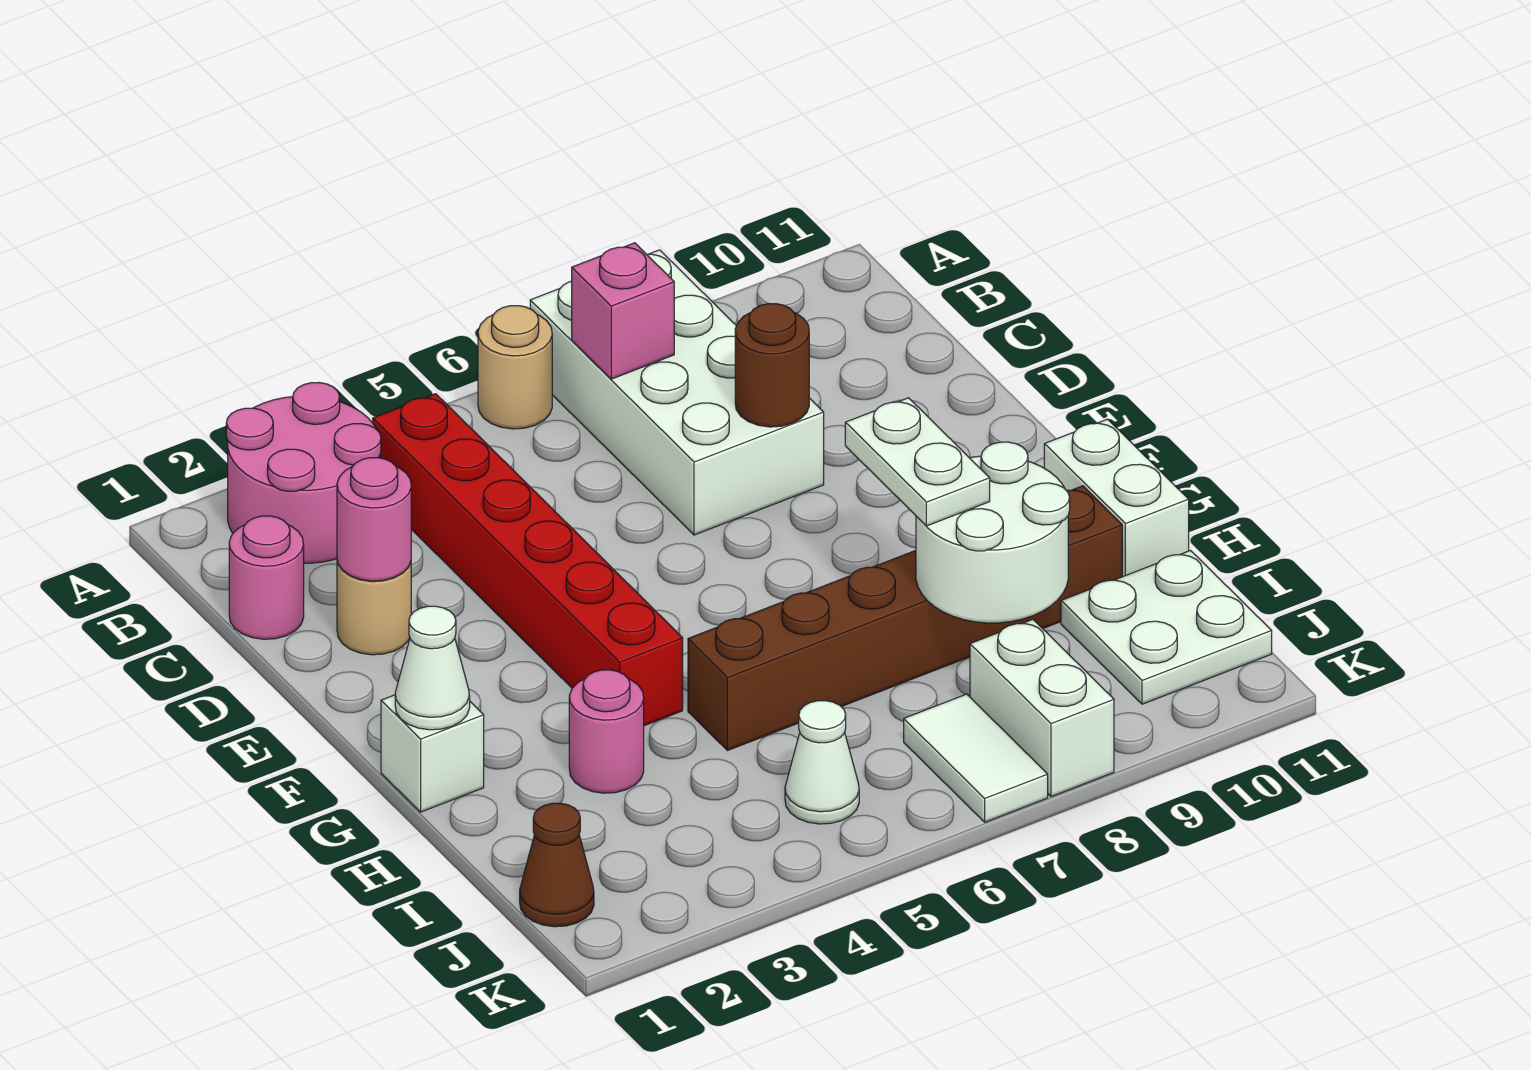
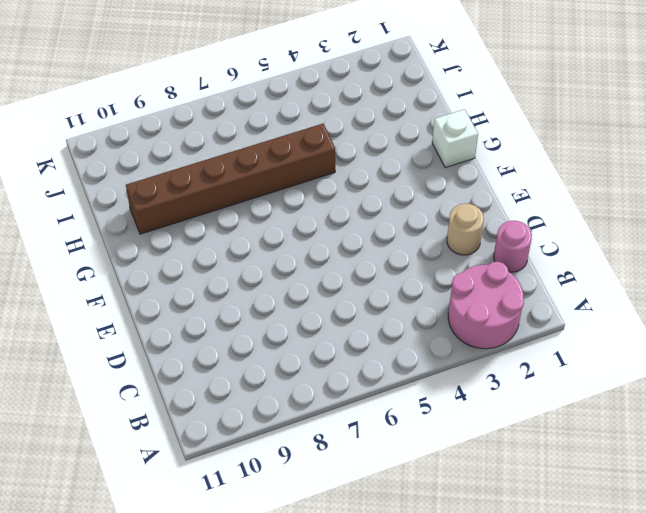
none -> tan round brick A6 level 1
none -> white brick A7:D8 level 1
none -> red brick B4:G4 level 1

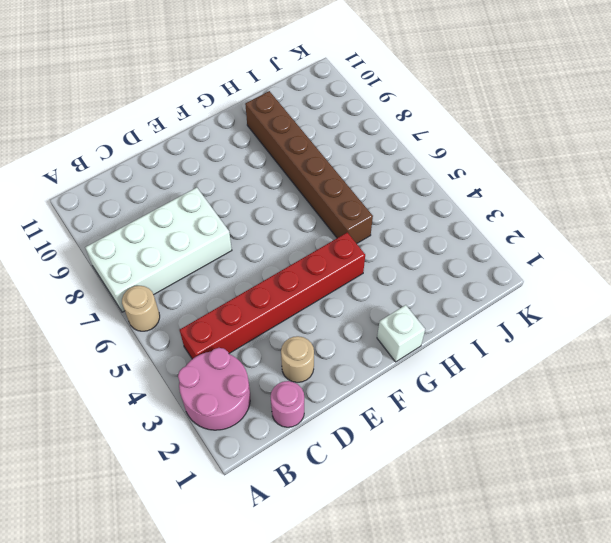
none -> white brick G11:H11 level 1
none -> pink round brick H3 level 1
none -> white plate I10:J11 level 1

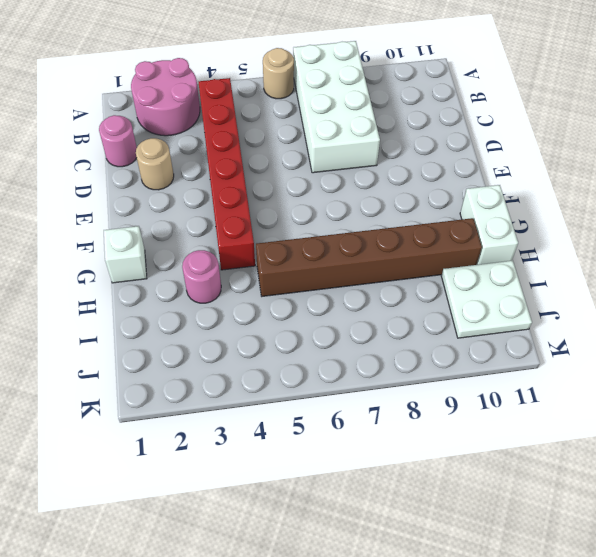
none -> brown cone J1 level 1
none -> white cone J5 level 1
none -> white tile J7:K7 level 1

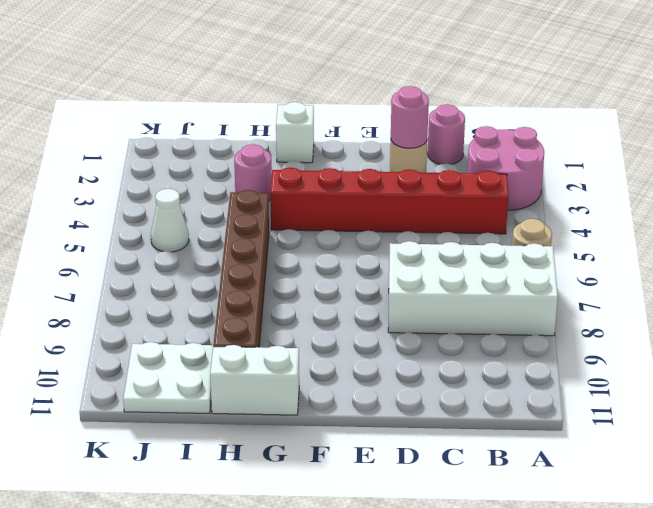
none -> brown cone J1 level 1
none -> white tile J7:K7 level 1
none -> white brick J8:K8 level 1

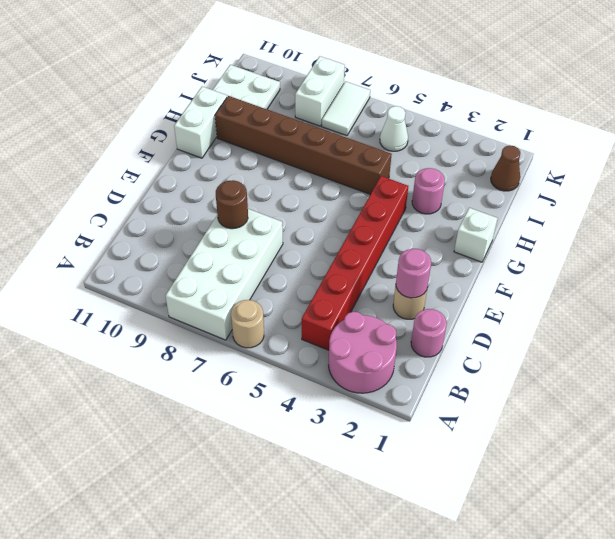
none -> pink brick B7 level 2
none -> white cone G1 level 2
none -> white round brick H8:I9 level 2

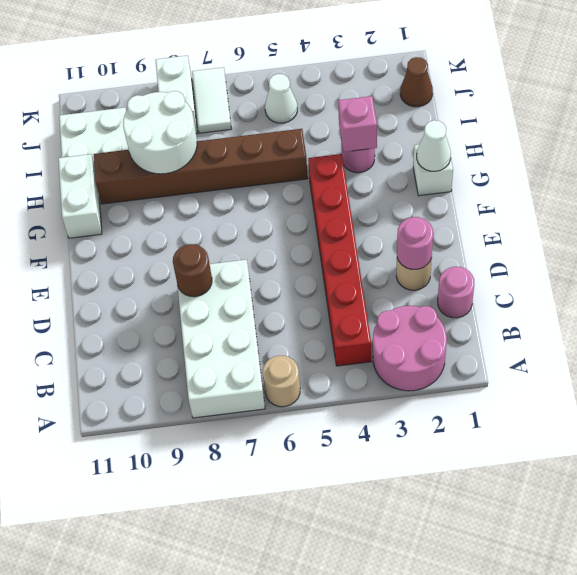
pink brick H3 level 2 -> pink brick B7 level 2
none -> white plate G8:H8 level 3

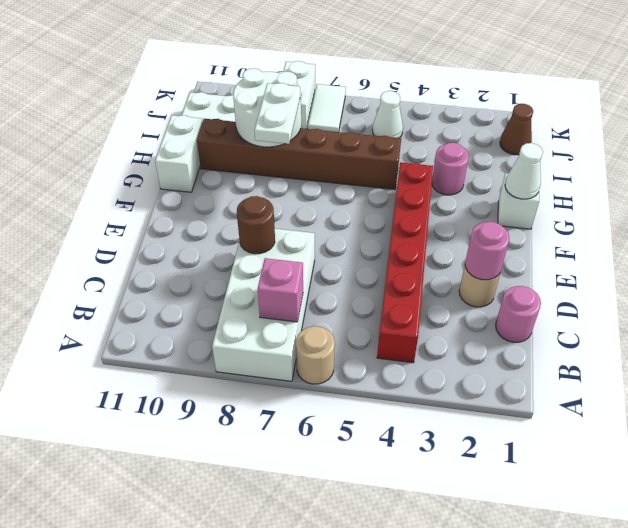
none -> pink round brick A2:B3 level 1

